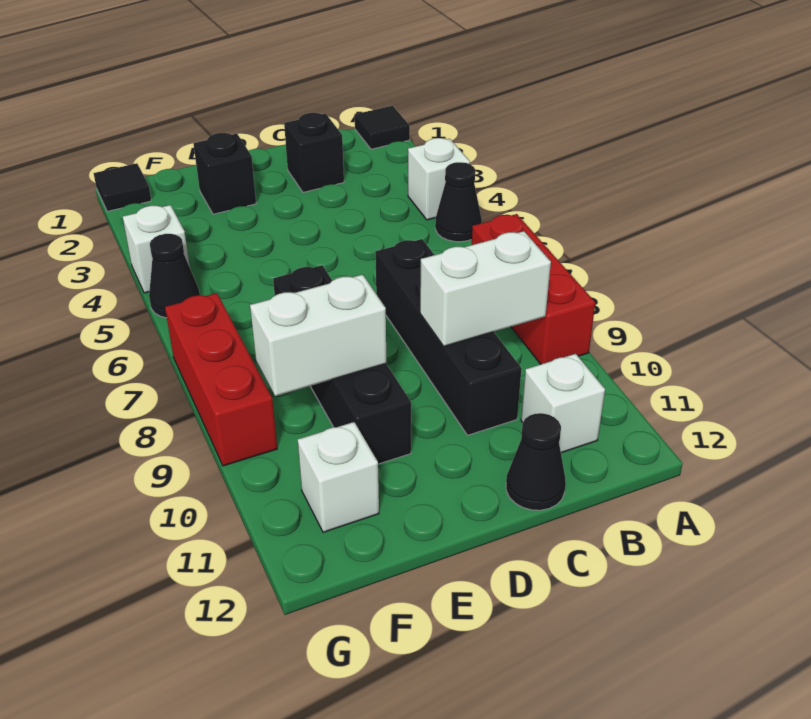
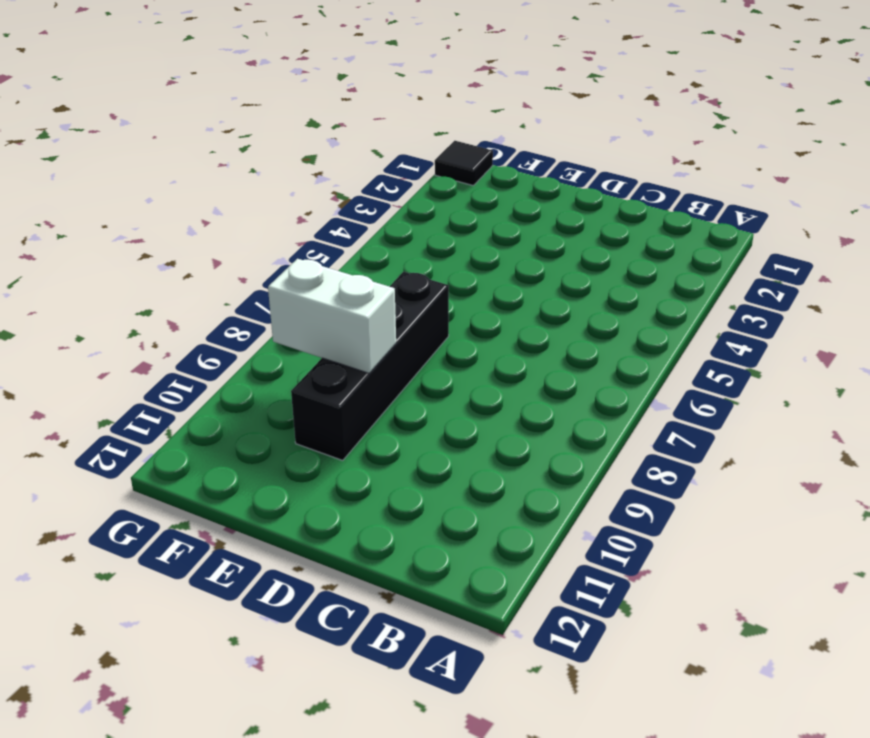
none -> black tile A1 level 1
none -> white brick A4 level 1
none -> black cone A5 level 1

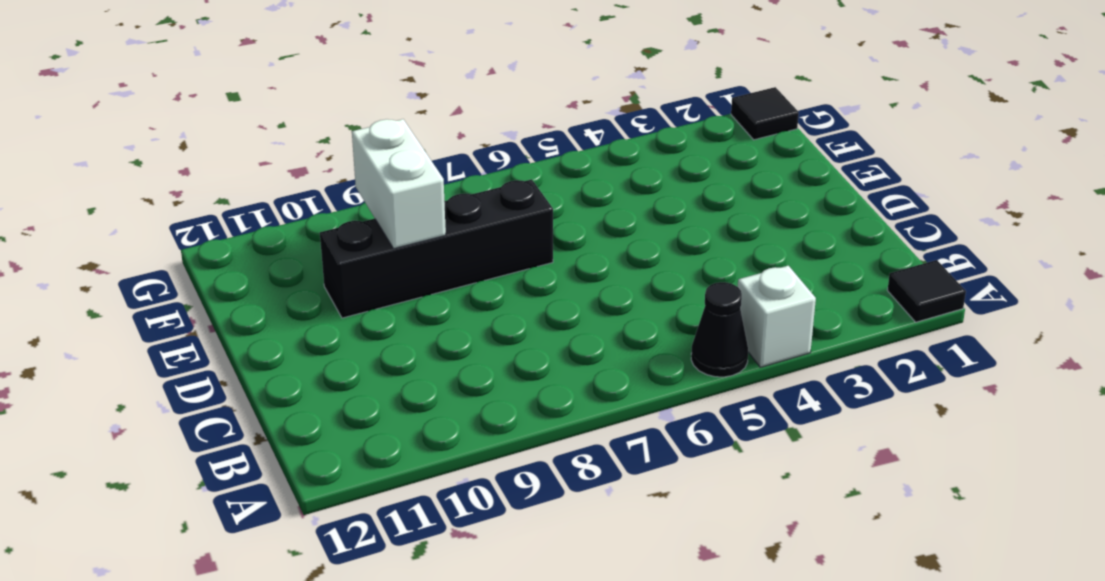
none -> red brick A7:A9 level 1
none -> white brick B11 level 1
none -> black brick C2 level 1

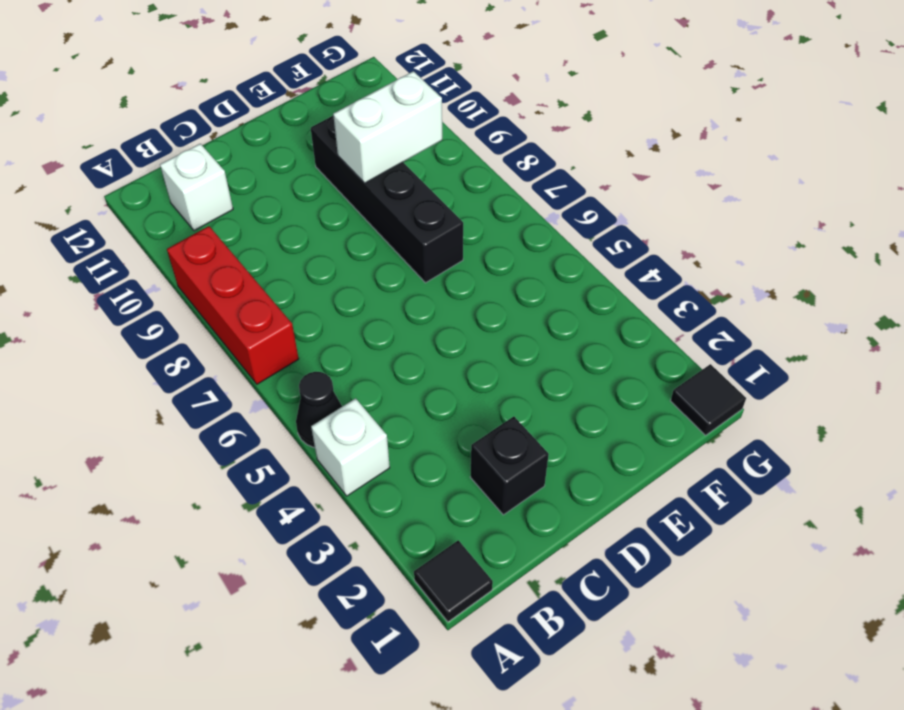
none -> black brick C7:C10 level 1
none -> black cone C12 level 1
none -> black brick E2 level 1

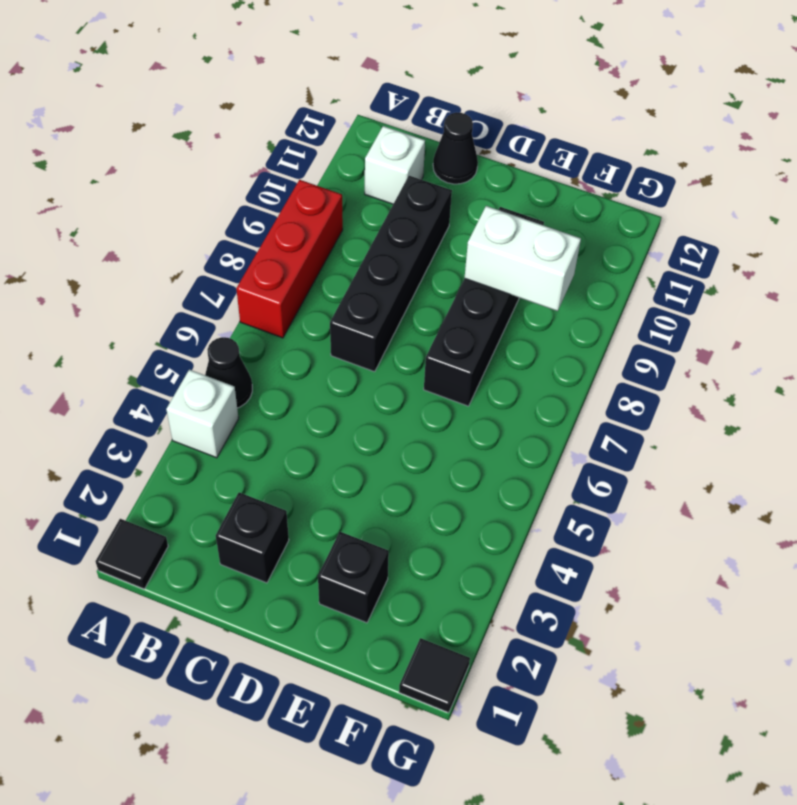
none -> white brick F11 level 1
none -> white brick G4 level 1
none -> black cone G5 level 1

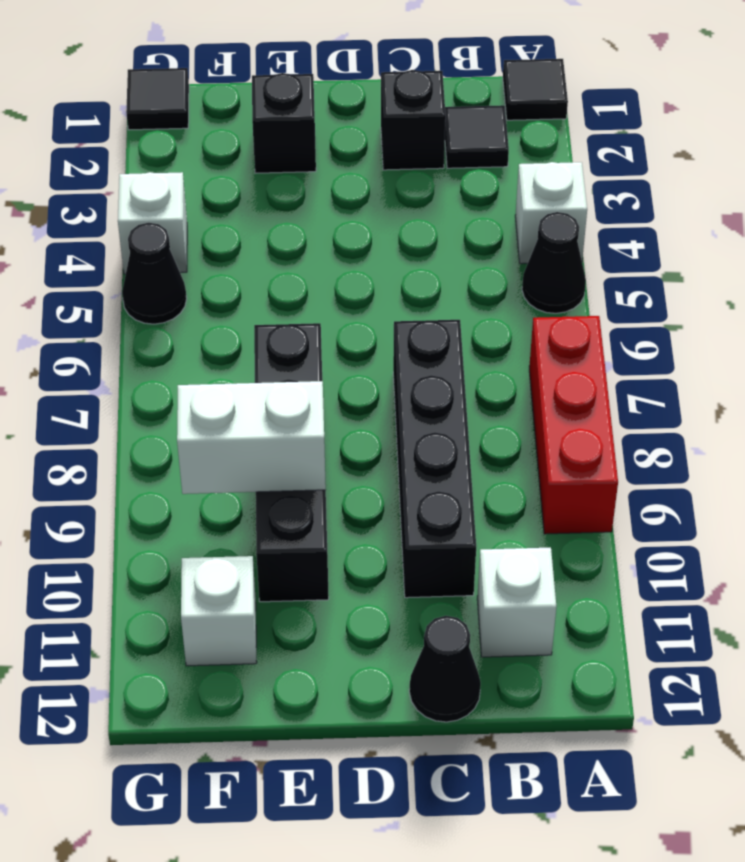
black tile B2 level 1 -> none
none -> red brick G7:G9 level 1
none -> white brick B9:C9 level 2

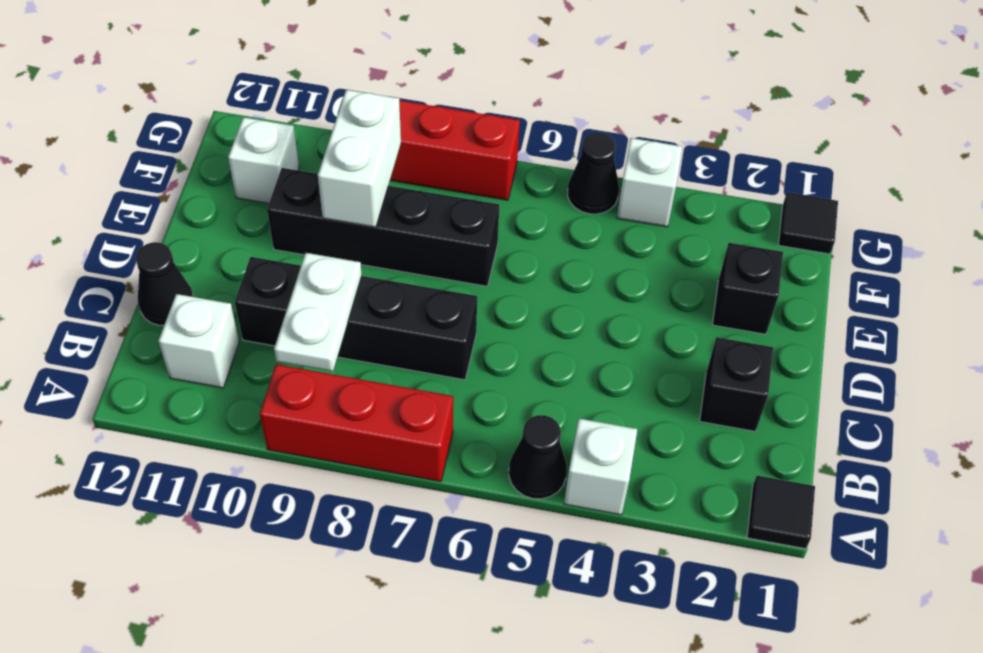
white plate B9:C9 level 2 -> white brick B9:C9 level 2

